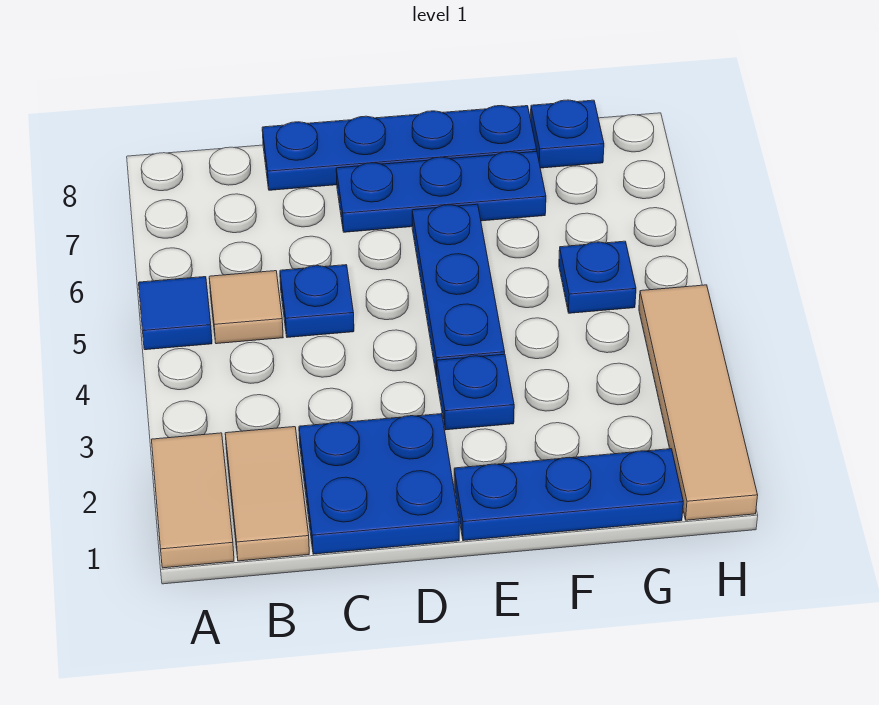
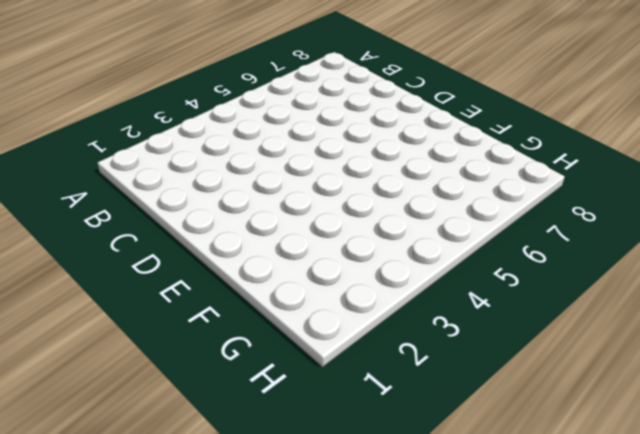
none -> tan tile A1:A2 level 1
none -> blue tile A5 level 1
none -> tan tile B1:B2 level 1

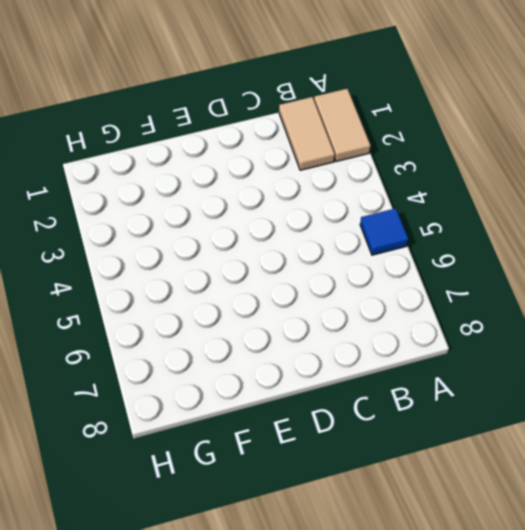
none -> tan tile B5 level 1
none -> blue plate C1:D2 level 1
none -> blue plate C5 level 1

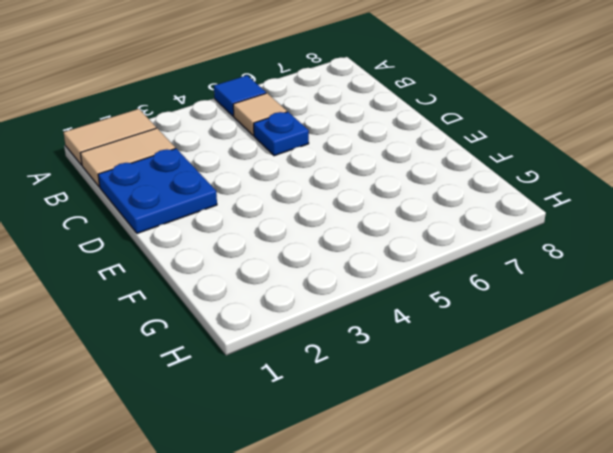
none -> blue plate C8:F8 level 1
none -> blue plate D7:F7 level 1
none -> blue plate E1:G1 level 1

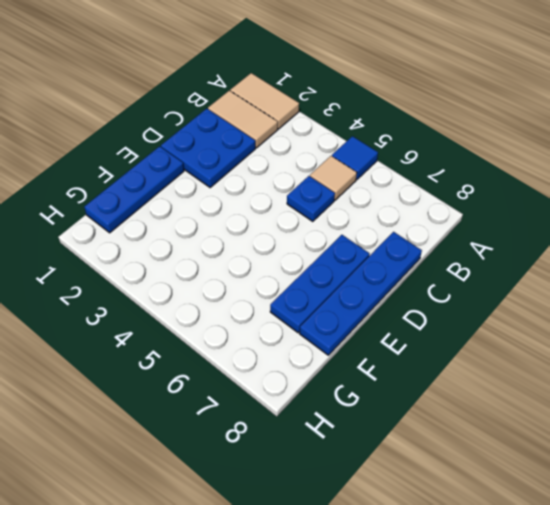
none -> blue plate E3 level 1
none -> blue plate E4:E6 level 1
none -> blue plate G5 level 1

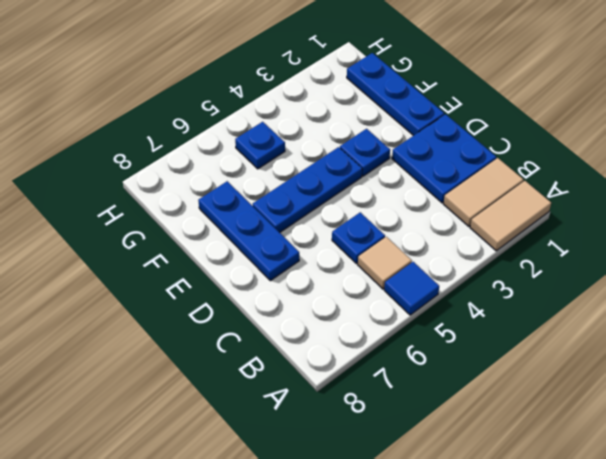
none -> blue plate C8:F8 level 1
none -> blue plate G8 level 1
none -> tan tile H1:H4 level 1

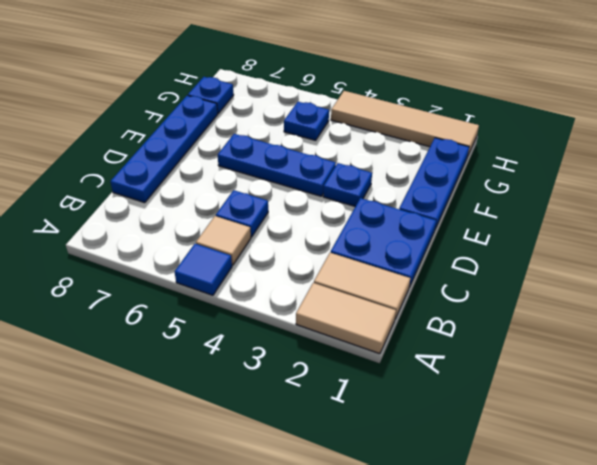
none -> blue plate D7:F7 level 1

